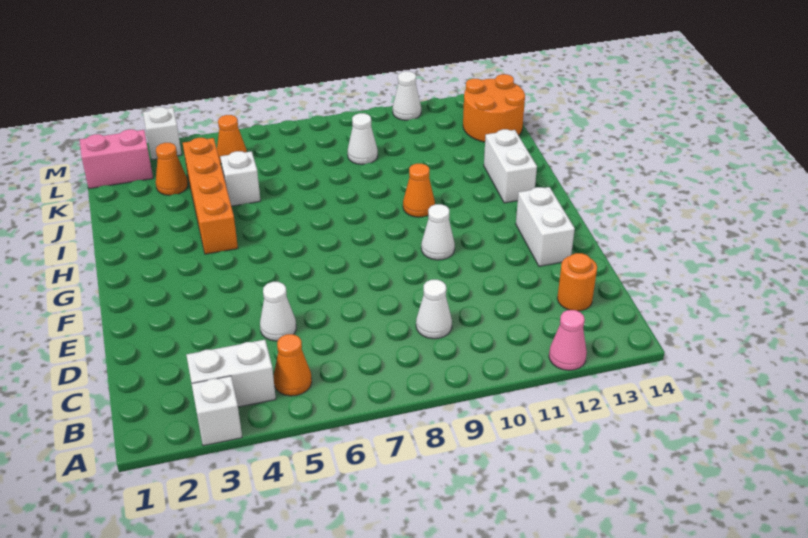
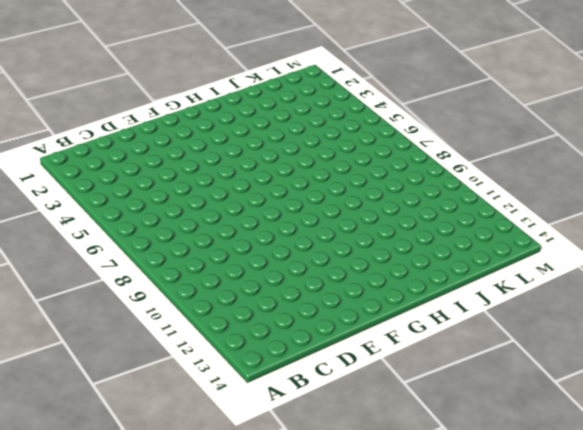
none -> white brick A3 level 1
none -> pink cone A12 level 1
none -> white brick B3:B4 level 1

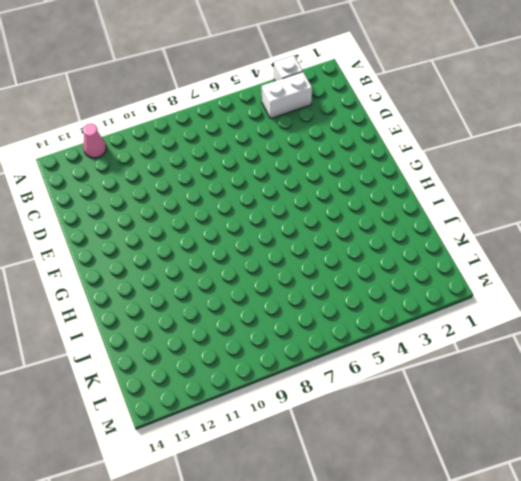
none -> orange cone B5 level 1
none -> white cone C9 level 1
none -> orange round brick C13 level 1

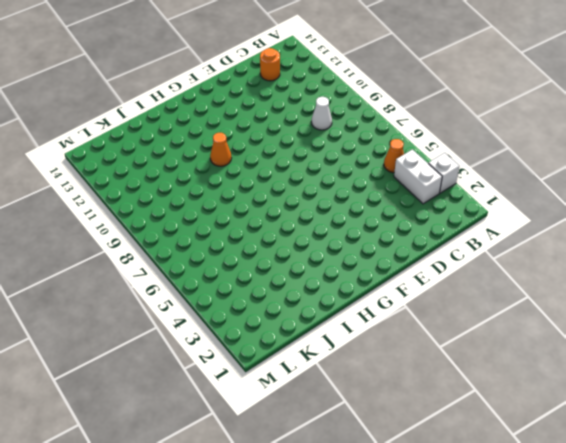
none -> pink cone A12 level 1
none -> white cone D5 level 1
none -> white brick E13:F13 level 1

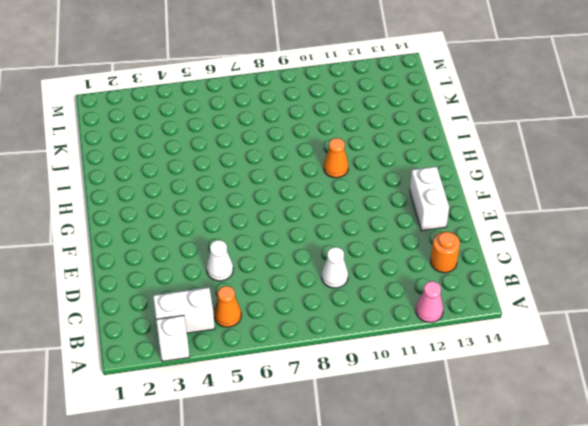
none -> white cone F10 level 1
none -> orange brick H4:K4 level 1
none -> white brick H13:I13 level 1

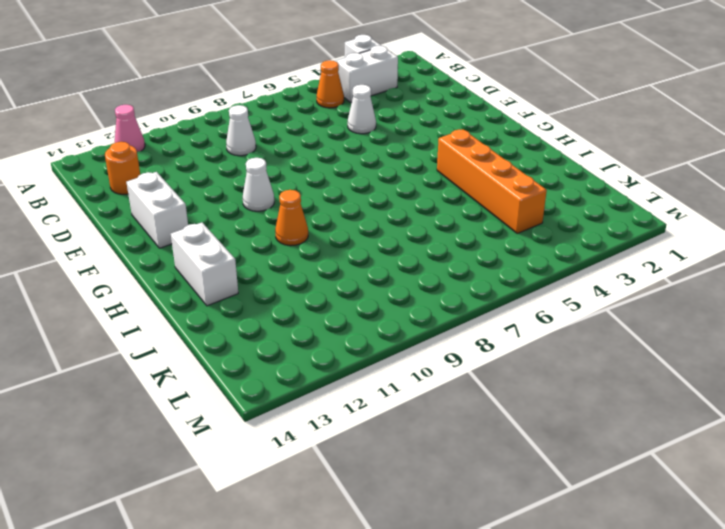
none -> white brick J5 level 1
none -> orange cone K3 level 1
none -> white cone K9 level 1

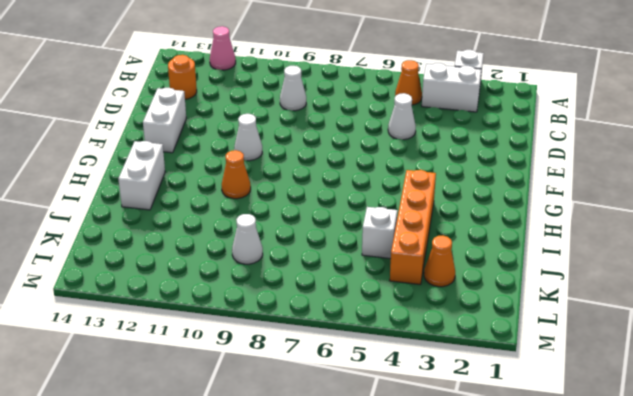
none -> orange round brick K13:L14 level 1
none -> pink brick L1:L2 level 1
none -> orange cone L5 level 1

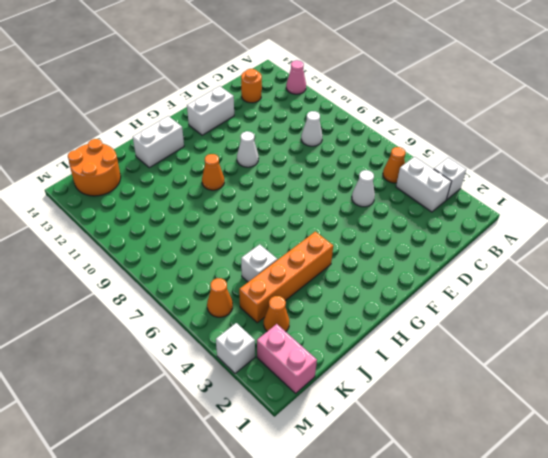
none -> white cone K9 level 1
none -> white cone M11 level 1

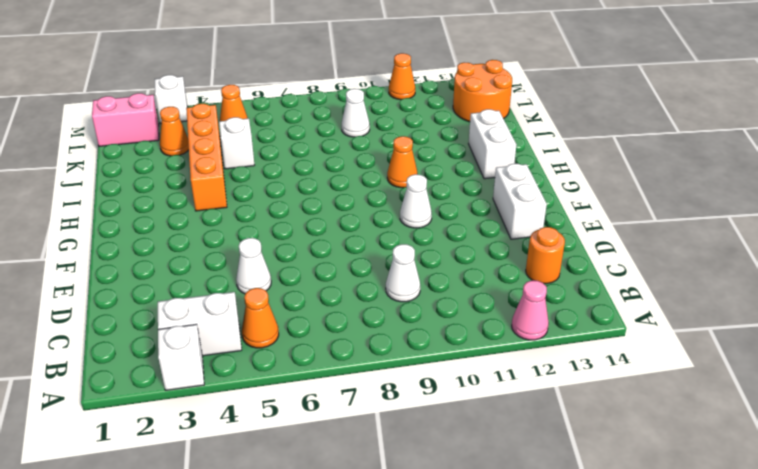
orange cone M11 level 1 -> white cone M11 level 1

